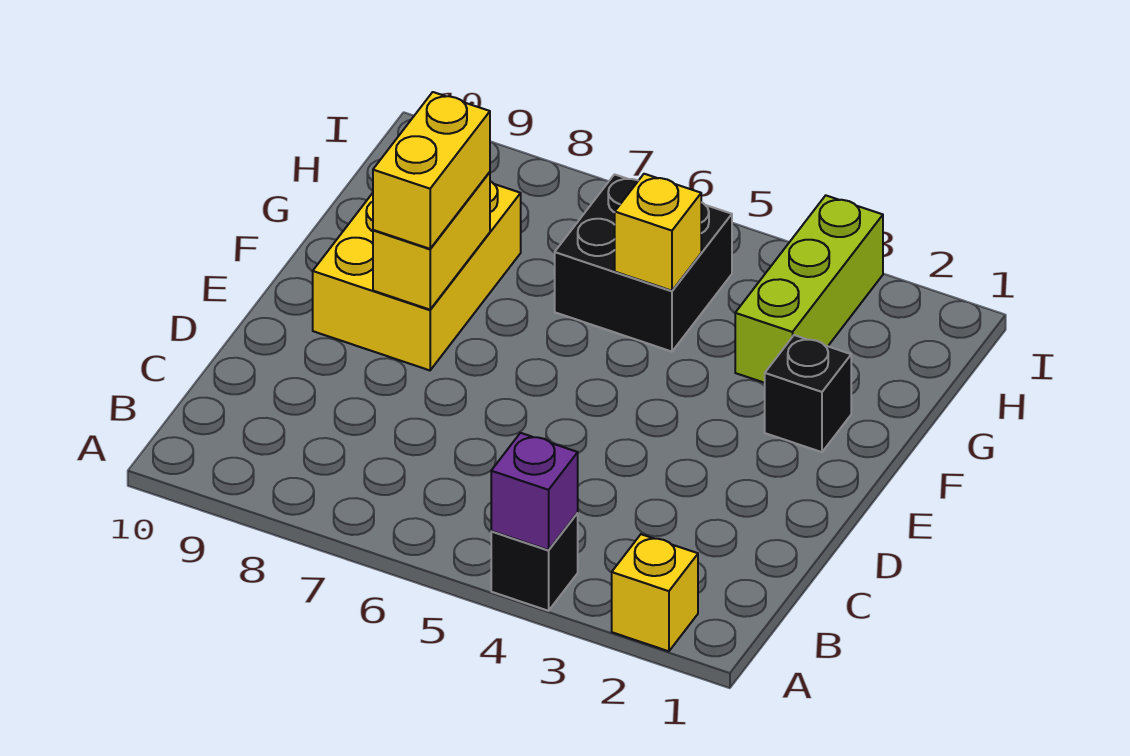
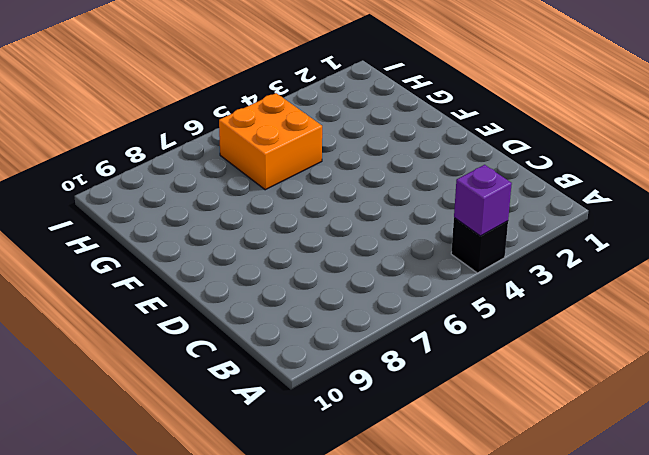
orange brick G5:H6 level 1 -> black brick G5:H6 level 1
none -> yellow brick A2 level 1
none -> yellow brick E8:G9 level 1

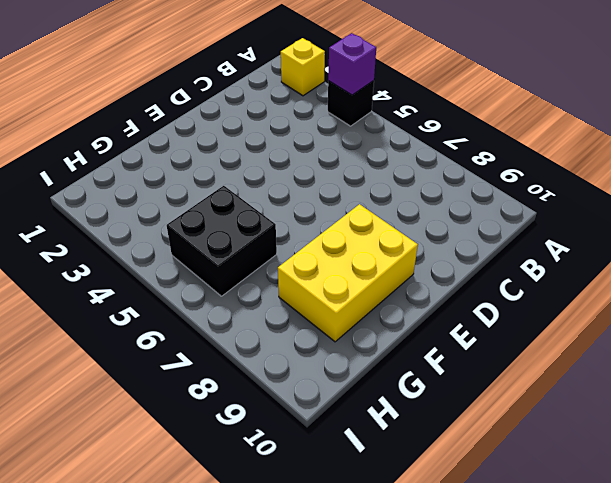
none -> black brick F2 level 1
none -> lime brick G3:I3 level 1

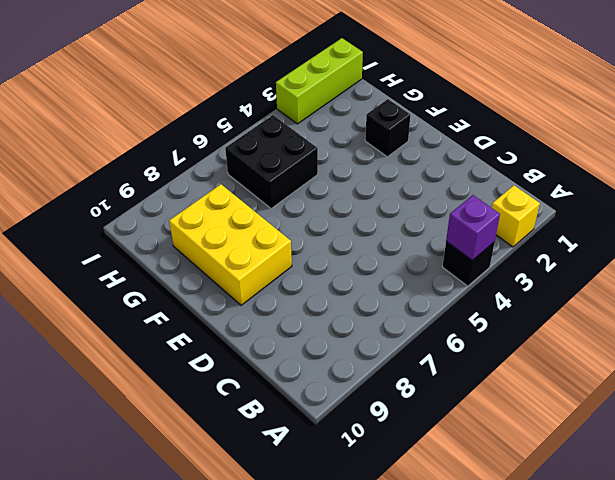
lime brick I1:I3 level 1 -> lime brick G3:I3 level 1
none -> yellow brick E8:F8 level 2
none -> yellow brick G5 level 2

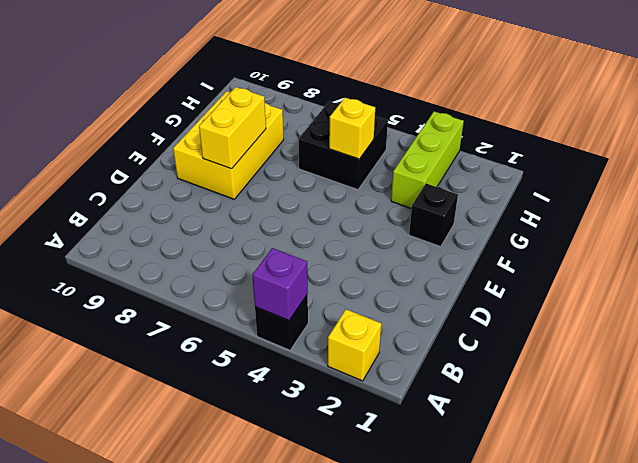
none -> yellow brick E8:F8 level 3

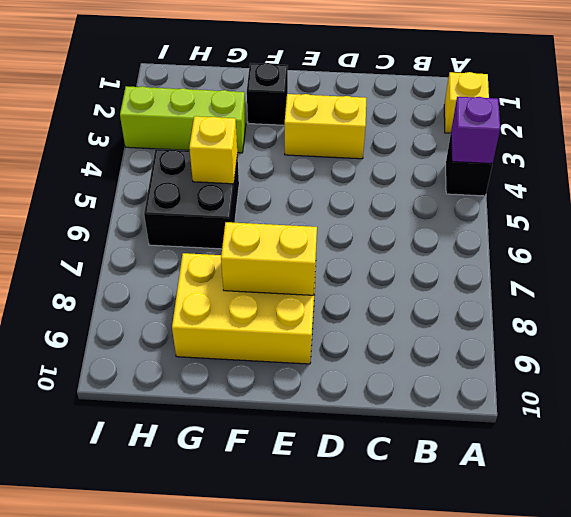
yellow brick D3:E3 level 1 -> yellow brick E8:F8 level 3

